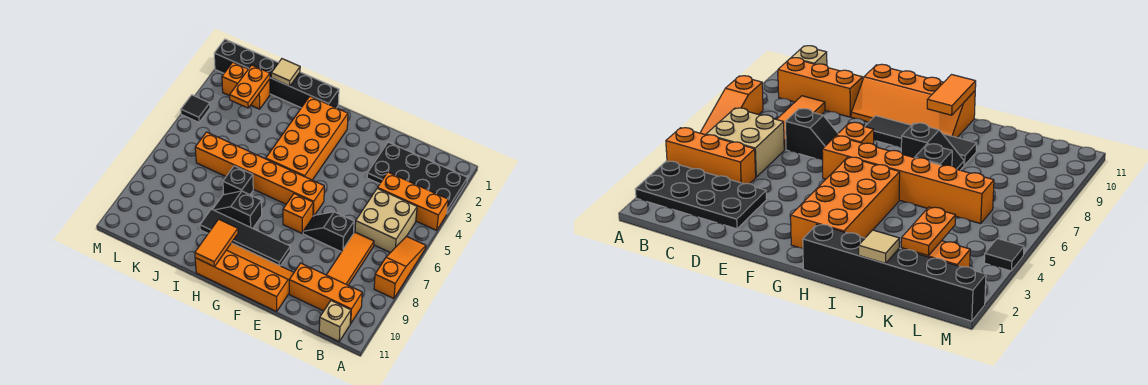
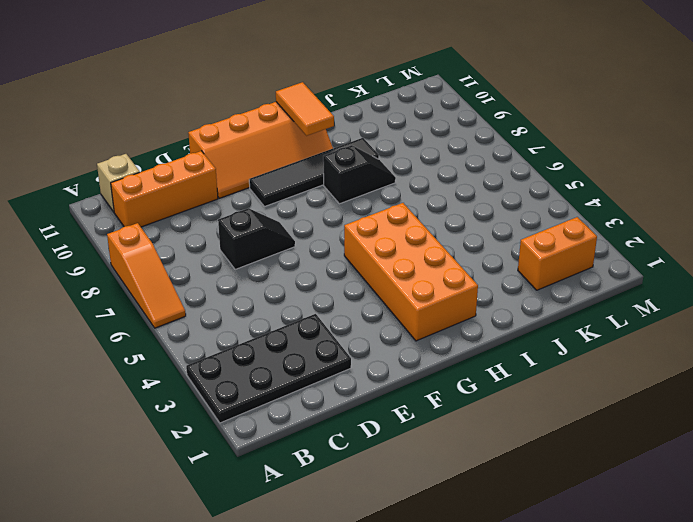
none -> orange brick A4:C4 level 1
none -> tan brick B5:C6 level 1
none -> orange tile C7:C9 level 1

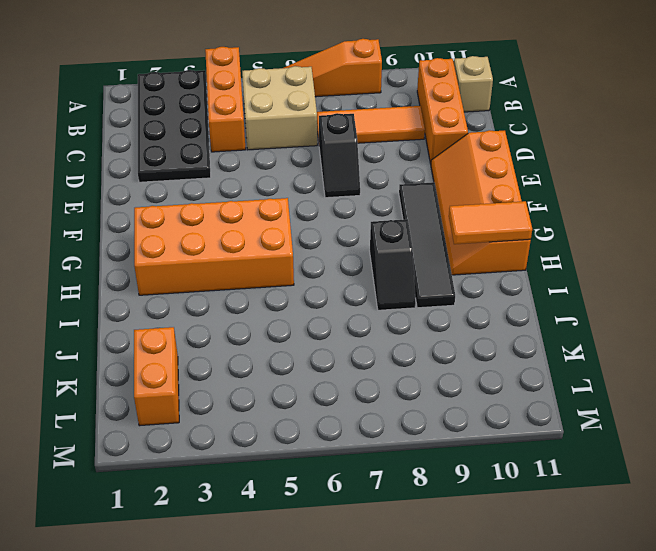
none -> orange brick F6:K6 level 1
none -> orange brick F7 level 1
none -> black brick H1:M1 level 1

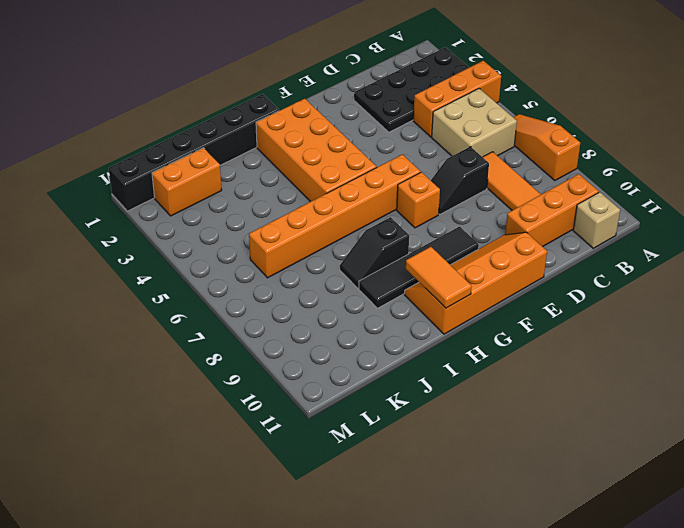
none -> black brick I7 level 1
none -> black tile M4 level 1
none -> tan tile J1 level 2

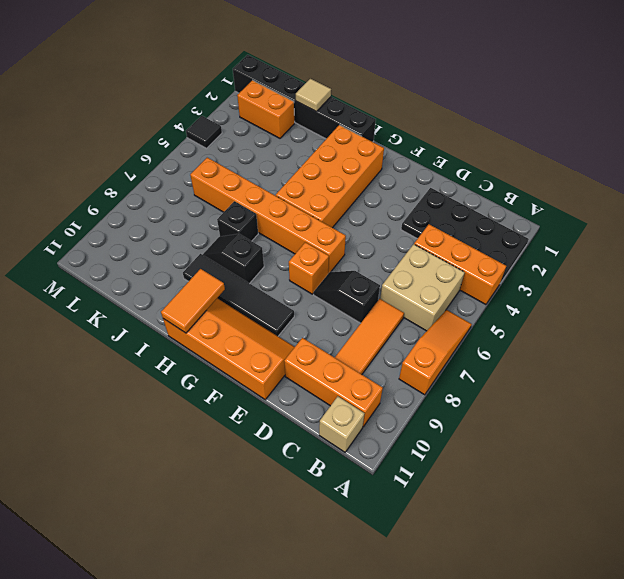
none -> orange plate K2:K3 level 2

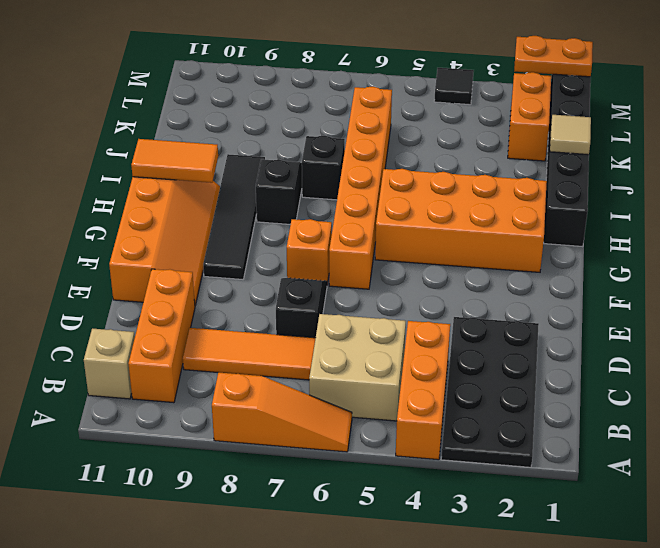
orange plate M1:M2 level 2 -> orange plate K2:K3 level 2

